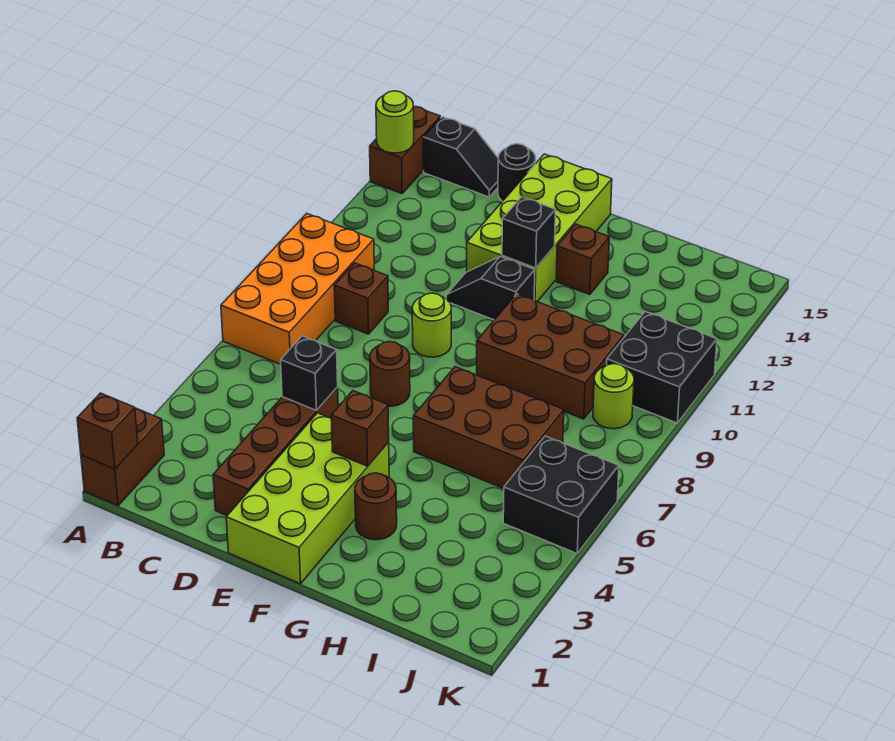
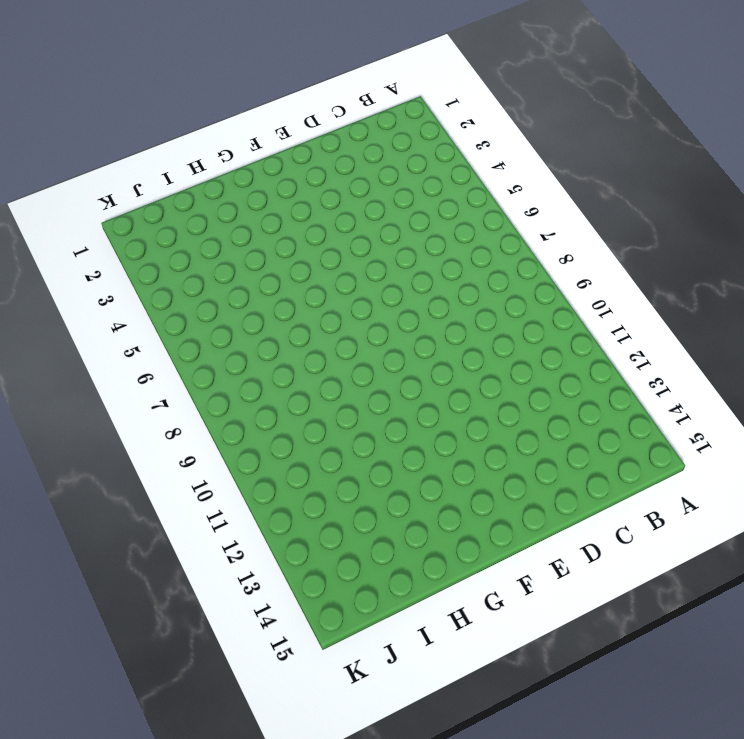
none -> brown brick A1:A2 level 1
none -> orange brick A7:B10 level 1
none -> brown brick A14:A15 level 1

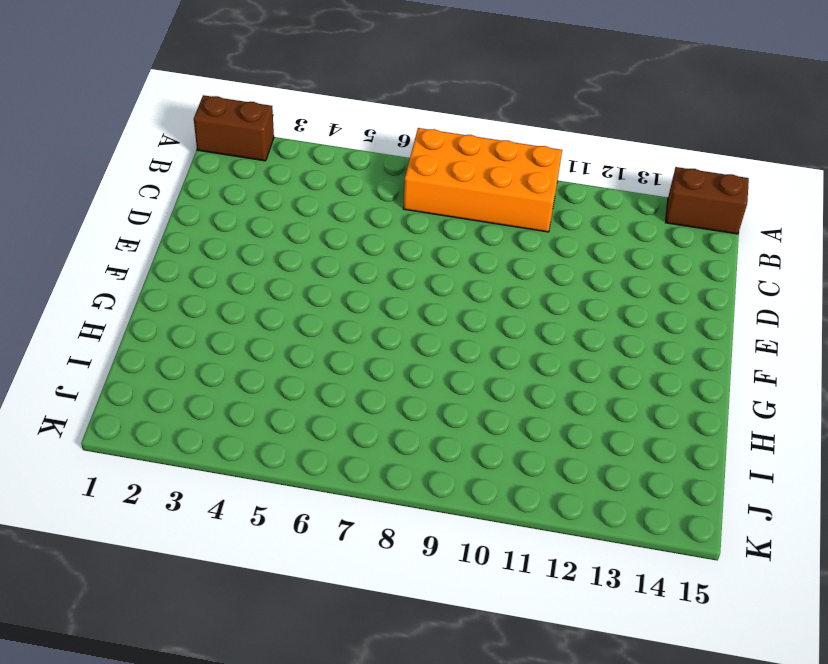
none -> black slope B15:C15 level 1 top B
none -> brown brick C9 level 1
none -> brown brick D2:D5 level 1

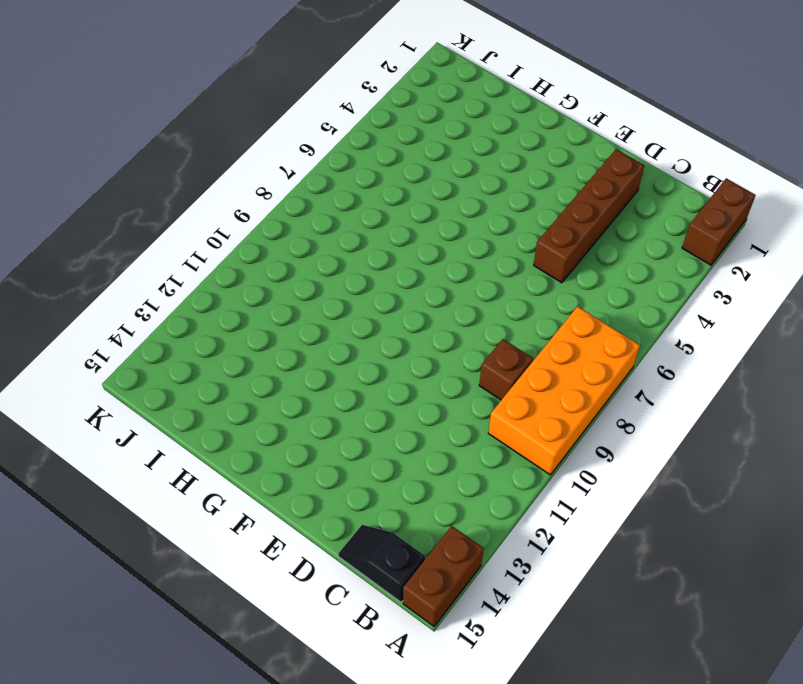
none -> black round brick D15 level 1
none -> lime brick E1:F4 level 1
none -> brown round brick E7 level 1

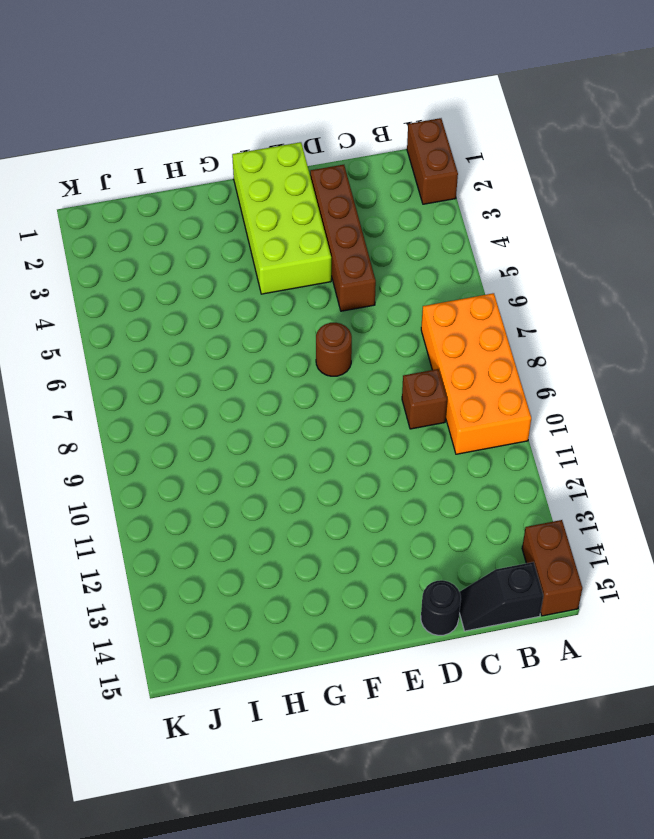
none -> lime round brick E9 level 1
none -> black slope E11:F11 level 1 top F
none -> lime brick E12:F15 level 1

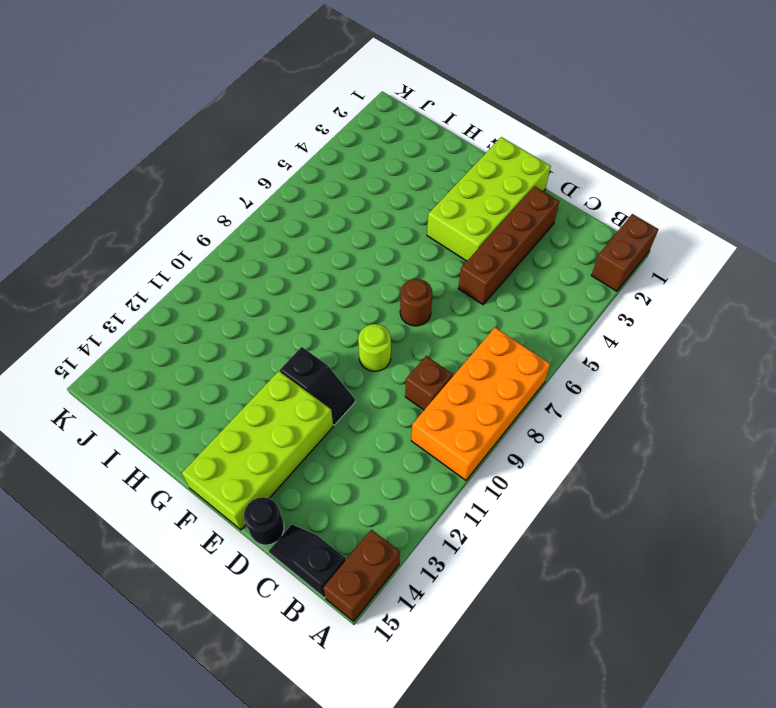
none -> brown round brick G3 level 1
none -> brown brick G6:I7 level 1
none -> brown brick G9:I10 level 1

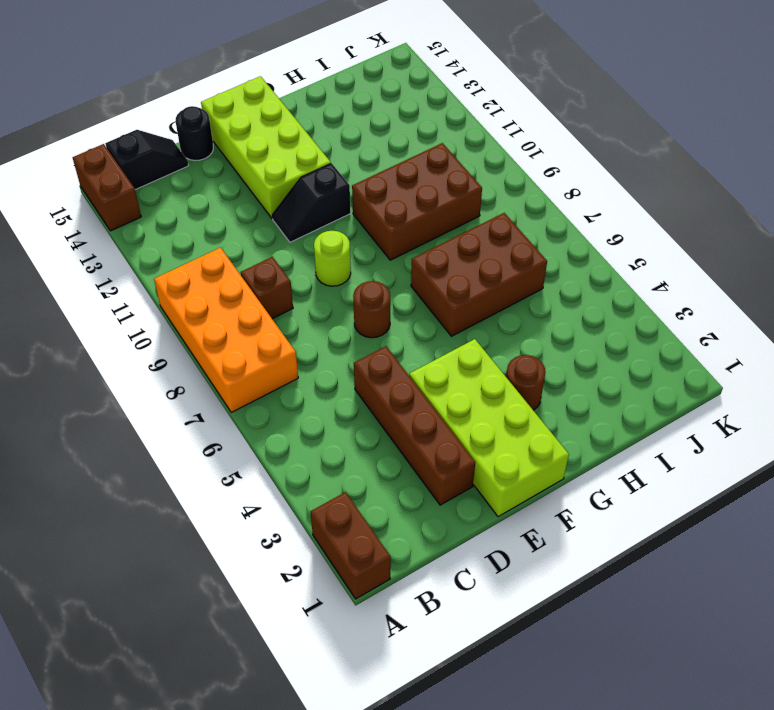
none -> brown brick G13 level 1
none -> black brick J5:K6 level 1
none -> lime round brick J9 level 1

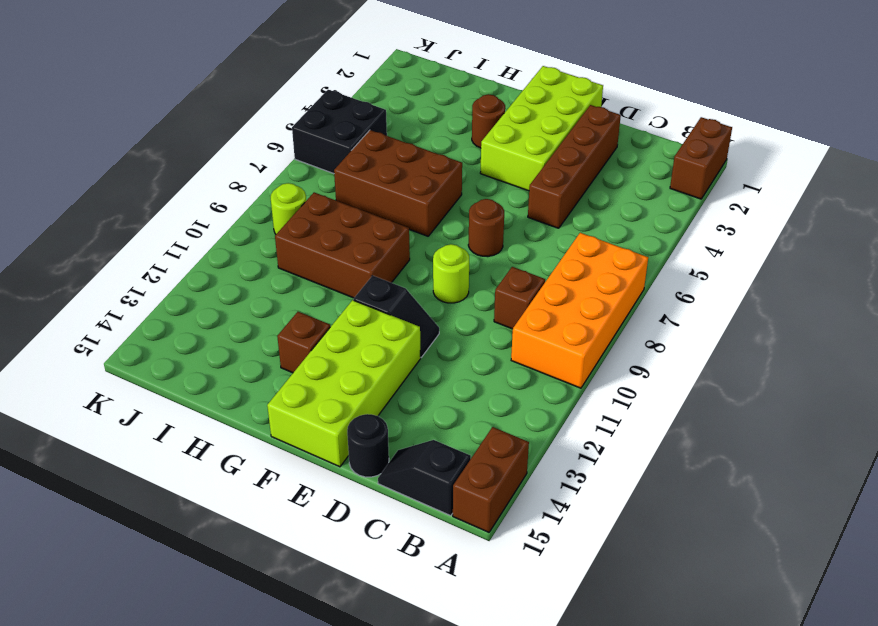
none -> black brick J10:K11 level 1
none -> brown brick A1 level 2
none -> lime round brick A14 level 2

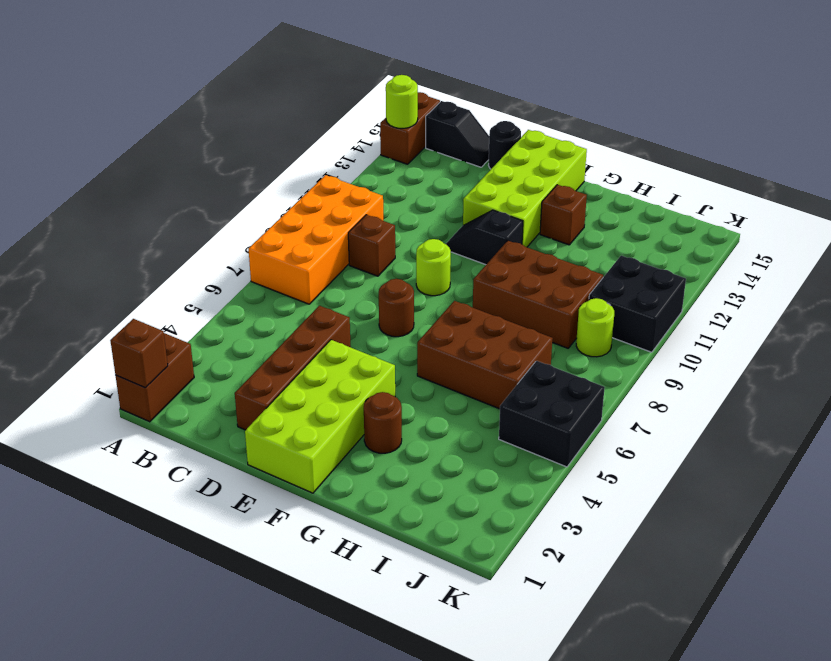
none -> black brick D5 level 2
none -> brown brick F4 level 2
none -> black brick F12 level 2

